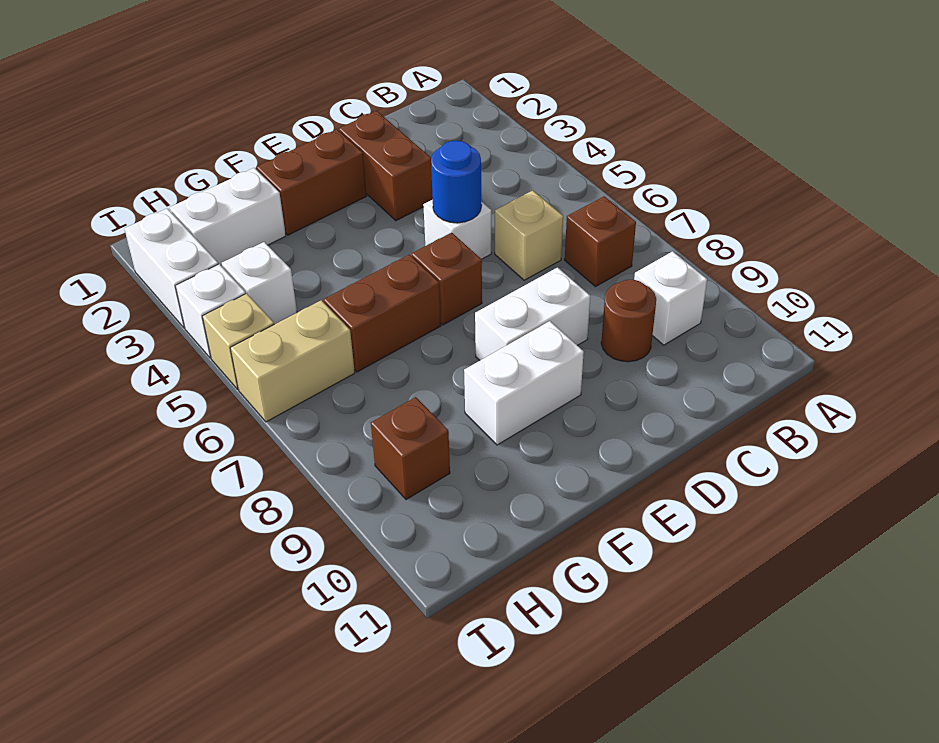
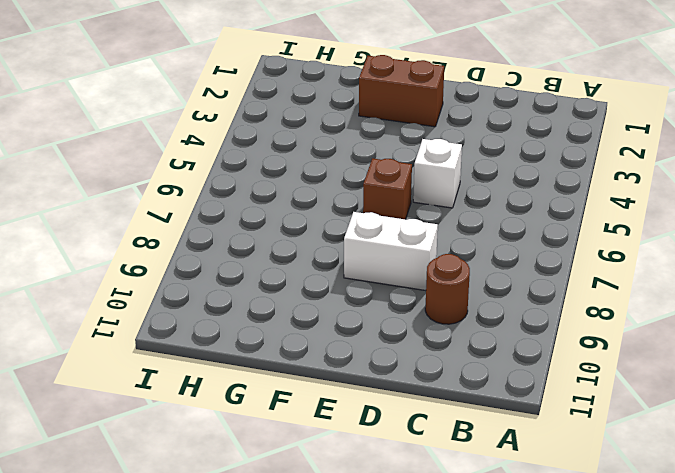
none -> brown brick B7 level 1
none -> white brick B9 level 1
none -> tan brick C6 level 1

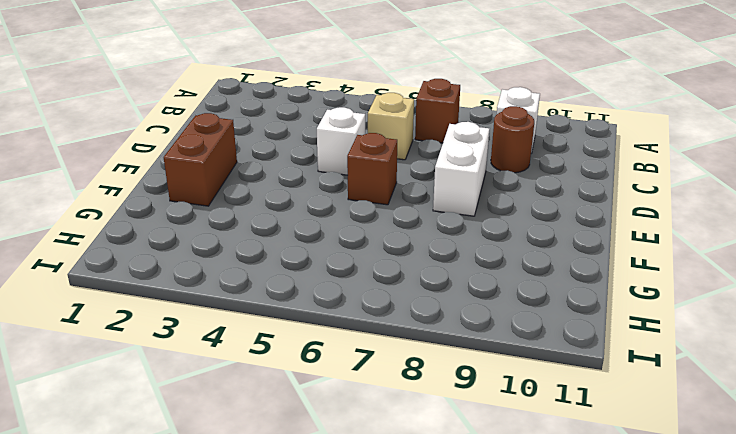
none -> brown brick D2:D3 level 1
none -> white brick E9:F9 level 1
none -> brown brick F6:G6 level 1

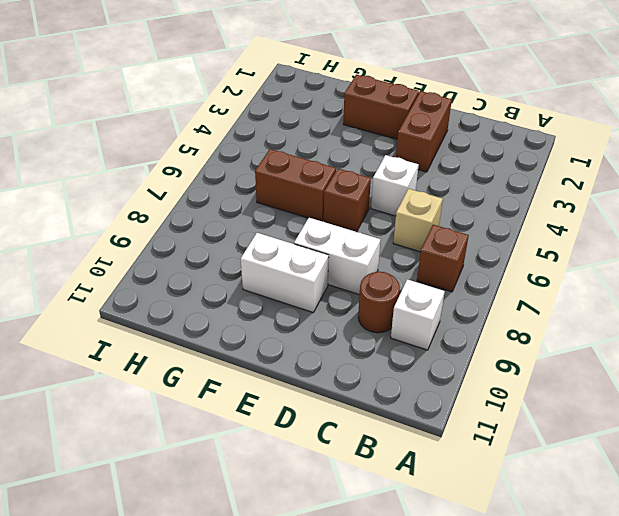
none -> white brick G2:H2 level 1
none -> white brick H4 level 1
none -> tan brick H6:I6 level 1

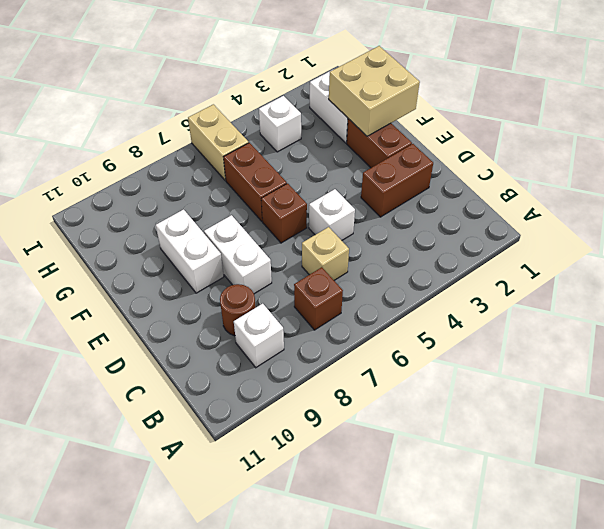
tan brick F1:G2 level 2 -> none
none -> brown brick H9 level 1
none -> white brick I2:I3 level 1
none -> white brick I4 level 1

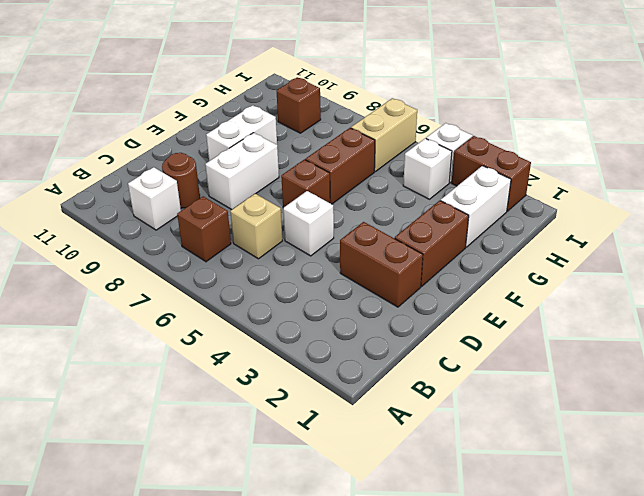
brown brick I2:I3 level 1 -> white brick I2:I3 level 1
none -> tan brick I5 level 1
none -> blue round brick D5 level 2

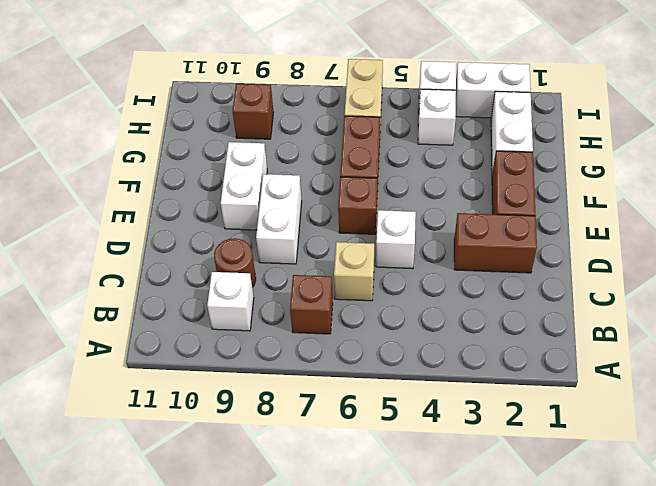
none -> tan brick I5 level 1
none -> blue round brick D5 level 2

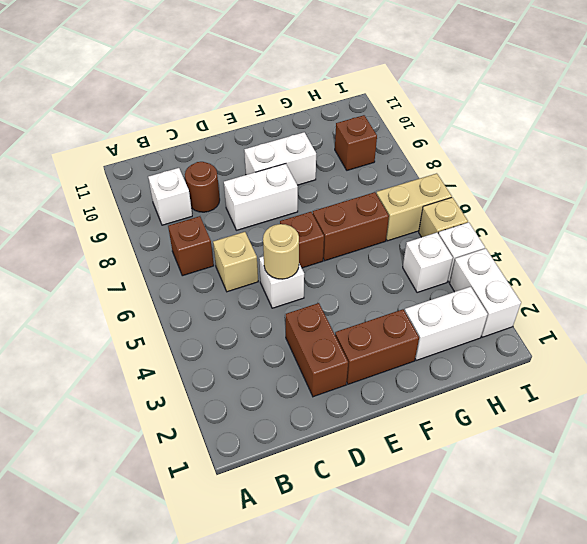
tan round brick D5 level 2 -> blue round brick D5 level 2

